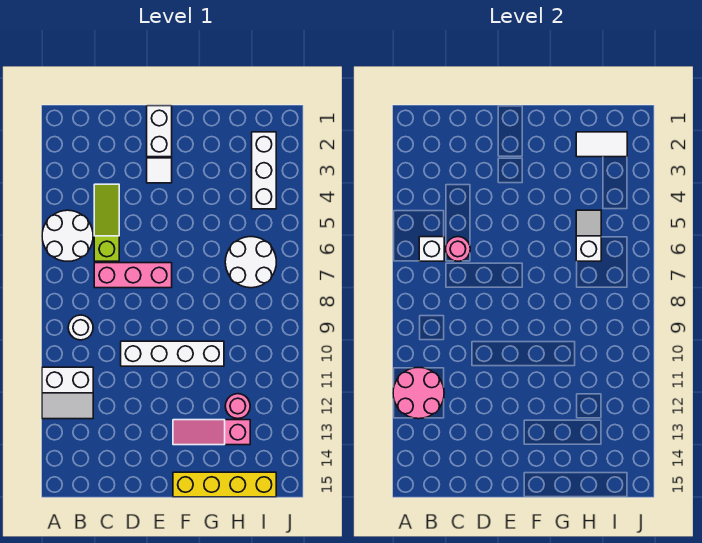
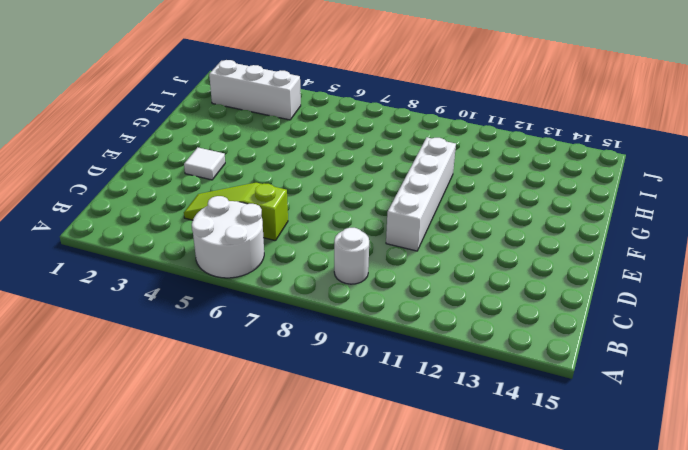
none -> white slope A11:B12 level 1 top 11
none -> pink brick C7:E7 level 1
none -> white brick E1:E2 level 1

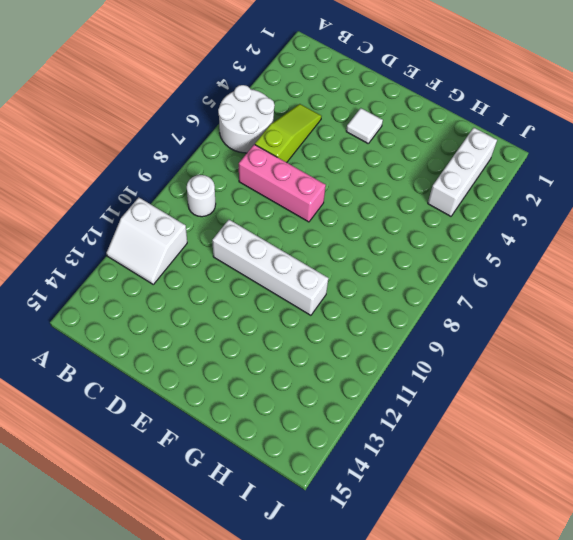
none -> white brick E1:E2 level 1
none -> pink slope F13:H13 level 1 top H
none -> yellow brick F15:I15 level 1

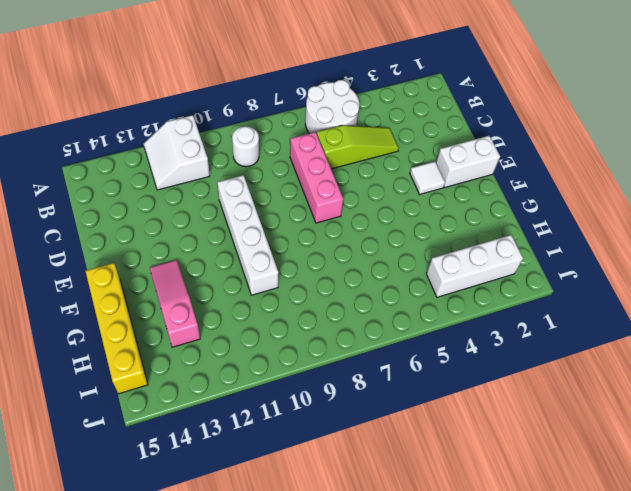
none -> white round brick H6:I7 level 1
none -> pink round brick H12 level 1
none -> pink round brick A11:B12 level 2

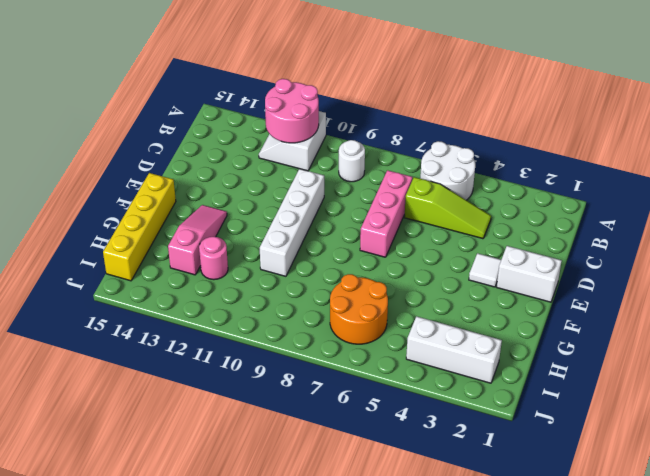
orange round brick H6:I7 level 1 -> white round brick H6:I7 level 1
none -> white brick B6 level 2
none -> pink round brick C6 level 2
none -> white tile H2:I2 level 2

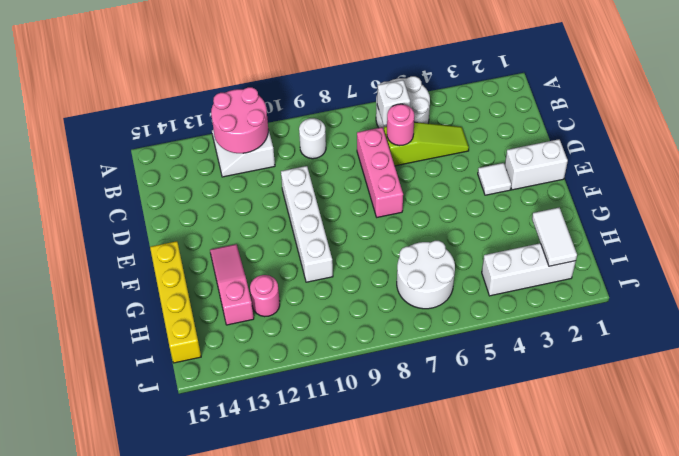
none -> white slope H5:H6 level 2 top 6

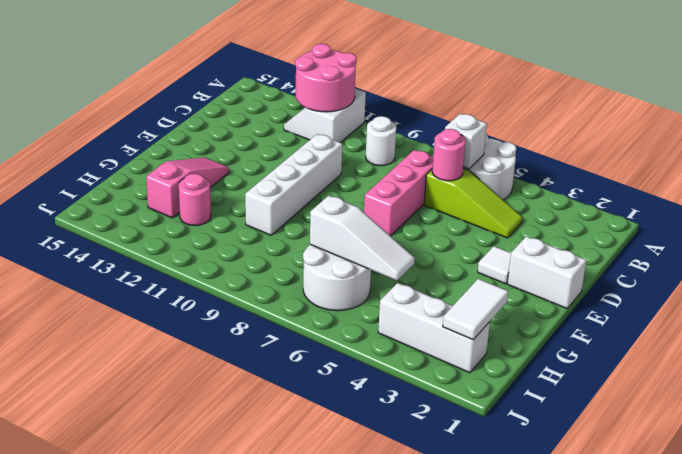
white slope H5:H7 level 2 top 7 -> white slope H5:H6 level 2 top 6
none -> yellow brick F15:I15 level 1

